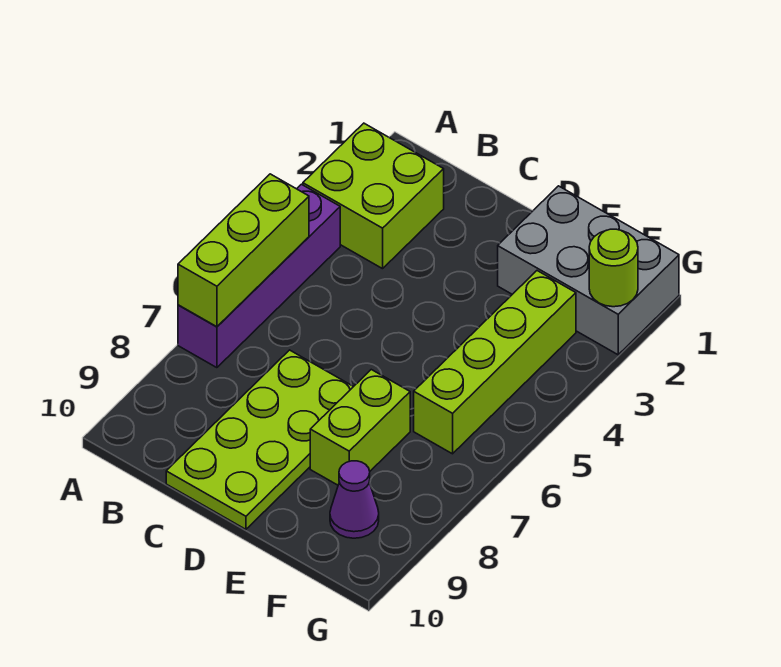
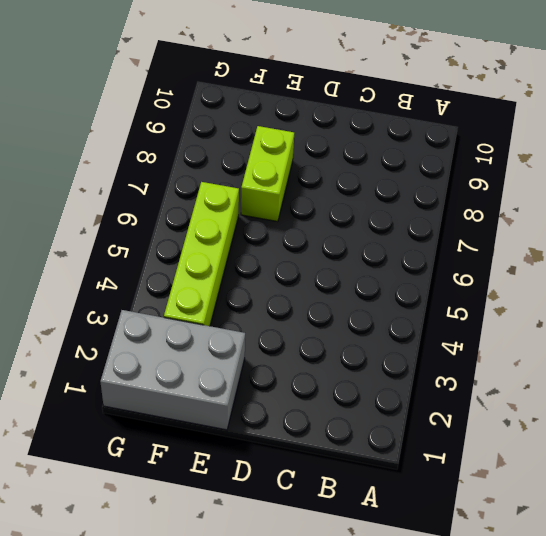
none -> lime brick A2:B3 level 1
none -> purple brick A4:A7 level 1

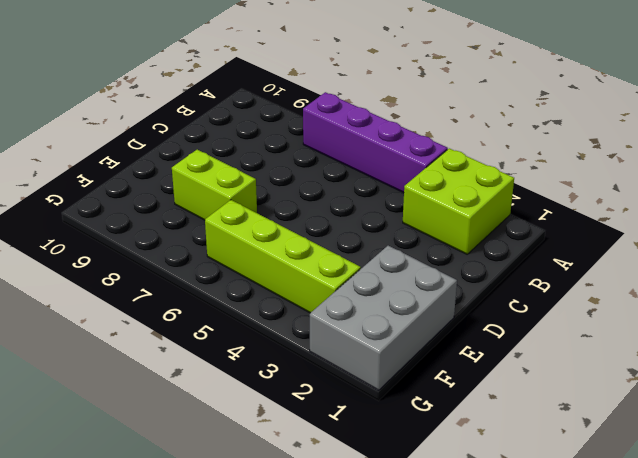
none -> lime plate C7:D10 level 1
none -> purple cone F9 level 1

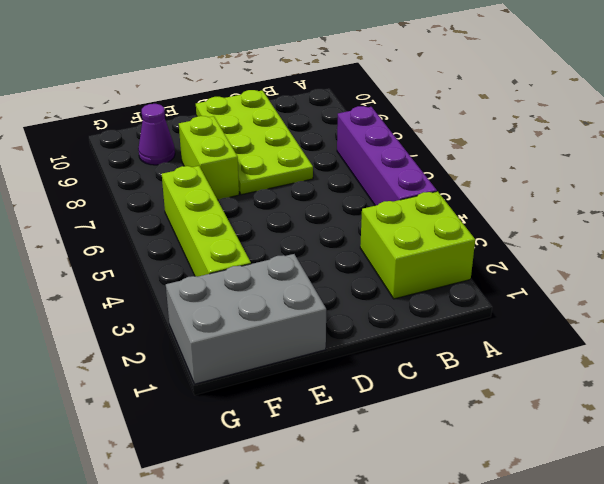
none -> lime brick A5:A7 level 2
none -> lime round brick G2 level 2

